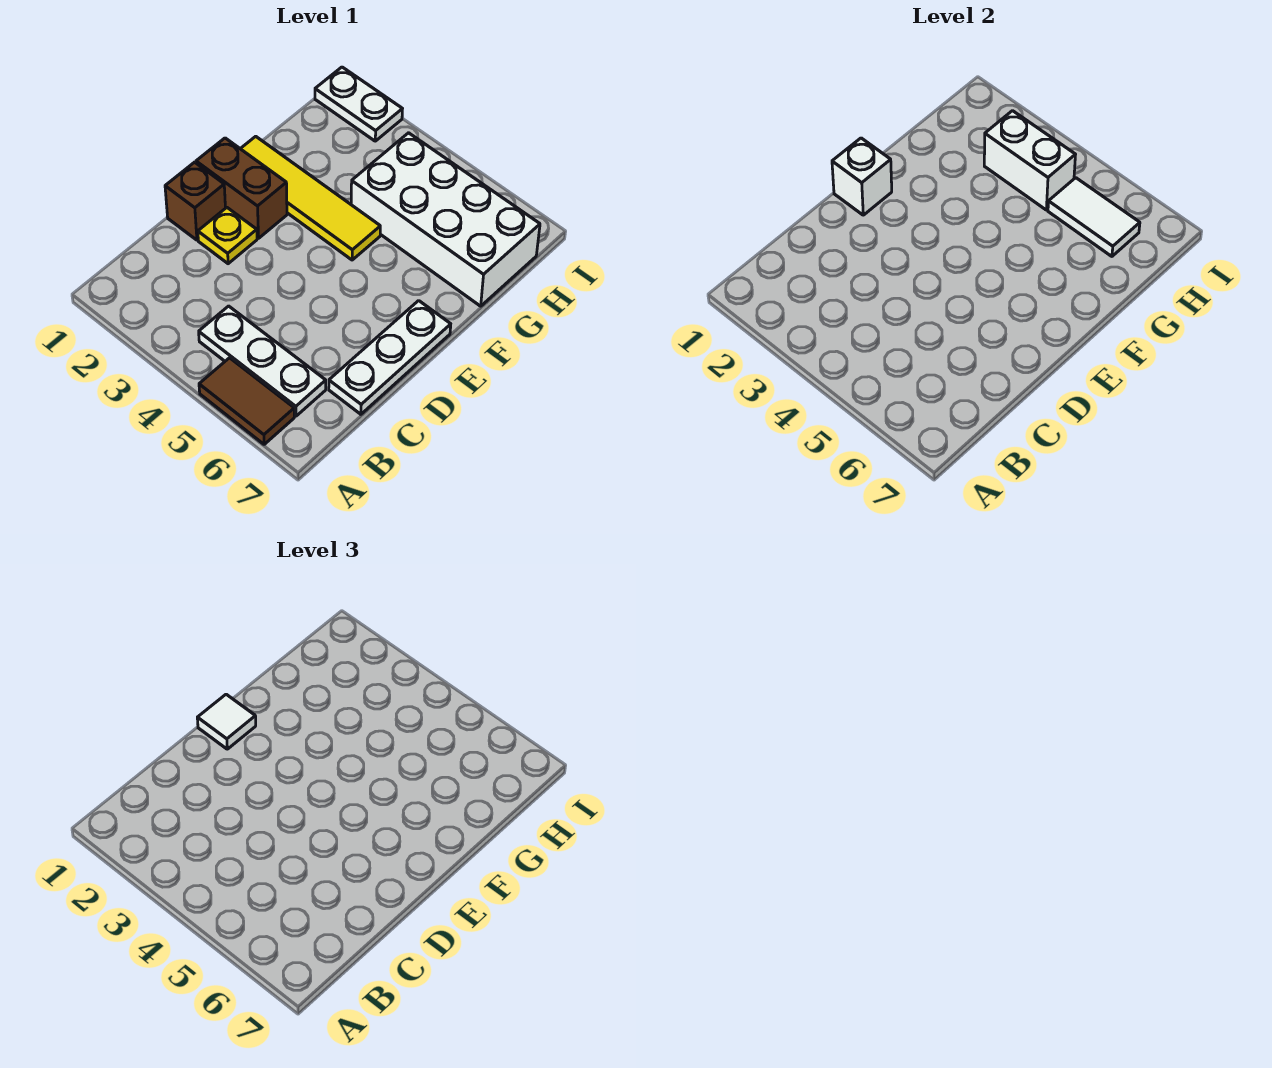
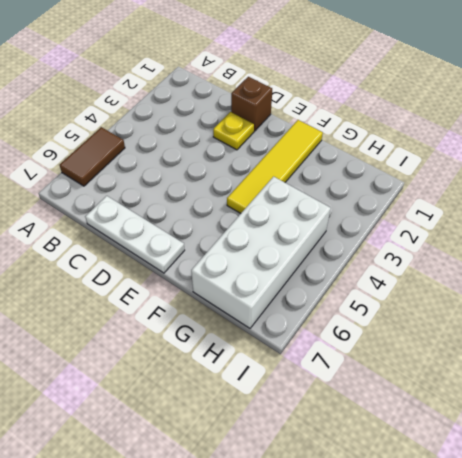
none -> white plate B4:B6 level 1
none -> brown brick E1:E2 level 1
none -> white plate I1:I2 level 1

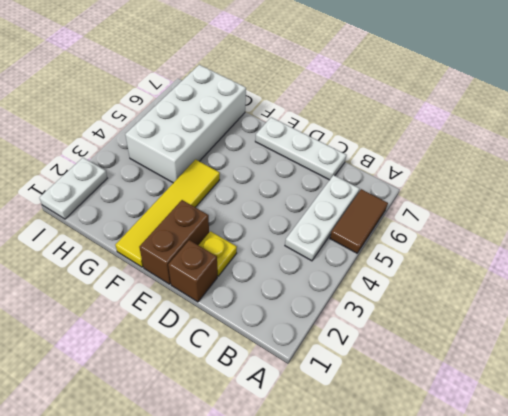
none -> white brick E1 level 2
none -> white brick H3:H4 level 2
none -> white tile H5:H6 level 2

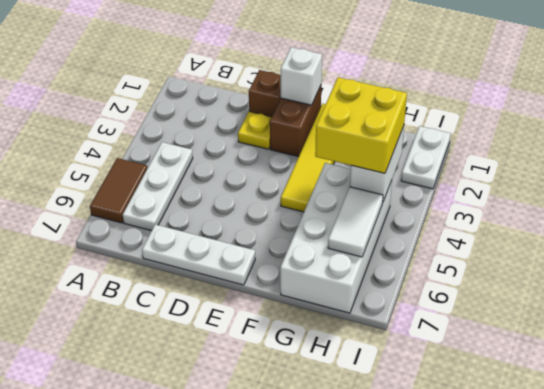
yellow brick G3:H4 level 3 -> none
none -> white tile E1 level 3

